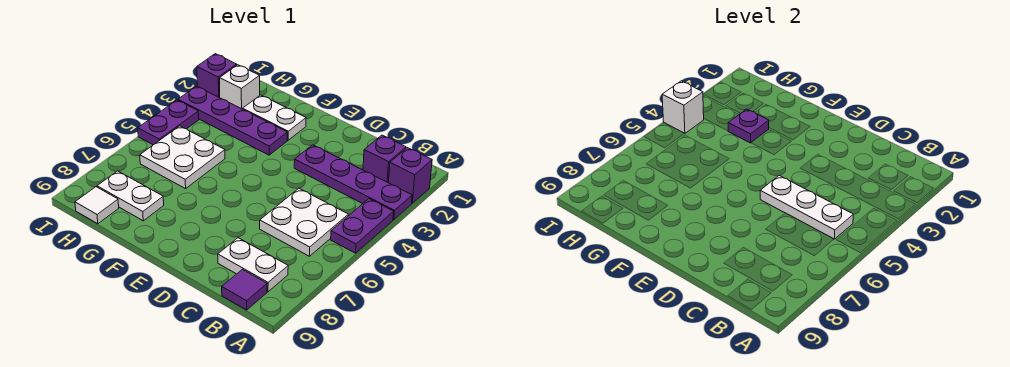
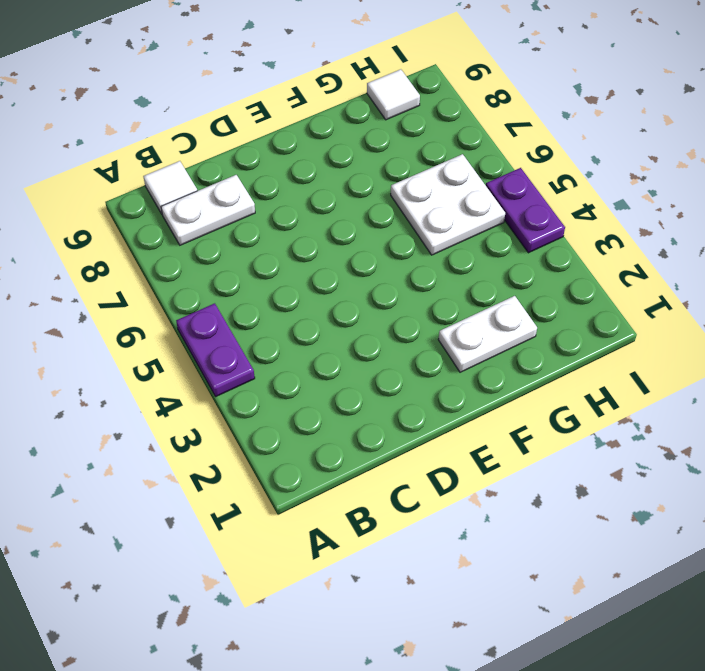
white tile B9 level 1 -> purple tile B9 level 1
none -> purple brick A2 level 1
none -> purple plate A3:D3 level 1
none -> purple brick B2 level 1

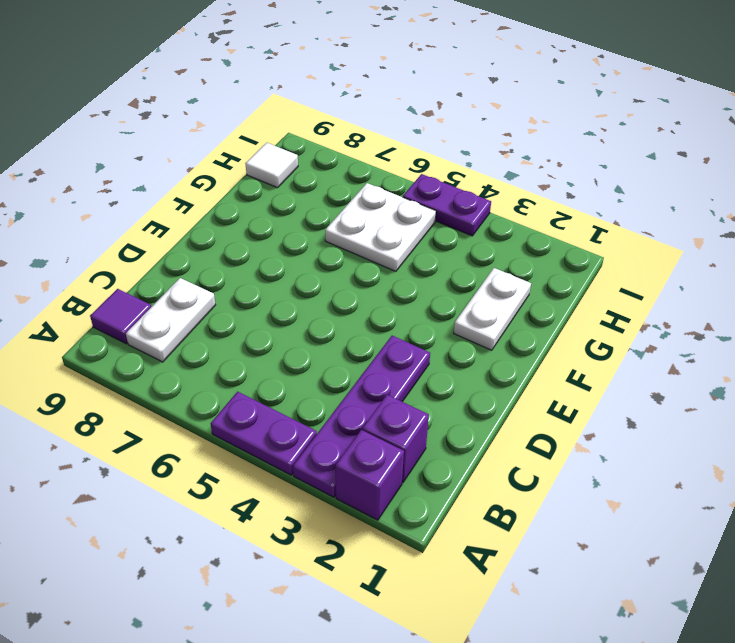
none -> white plate B5:C6 level 1
none -> purple plate F3:I3 level 1
none -> white plate G8:H8 level 1

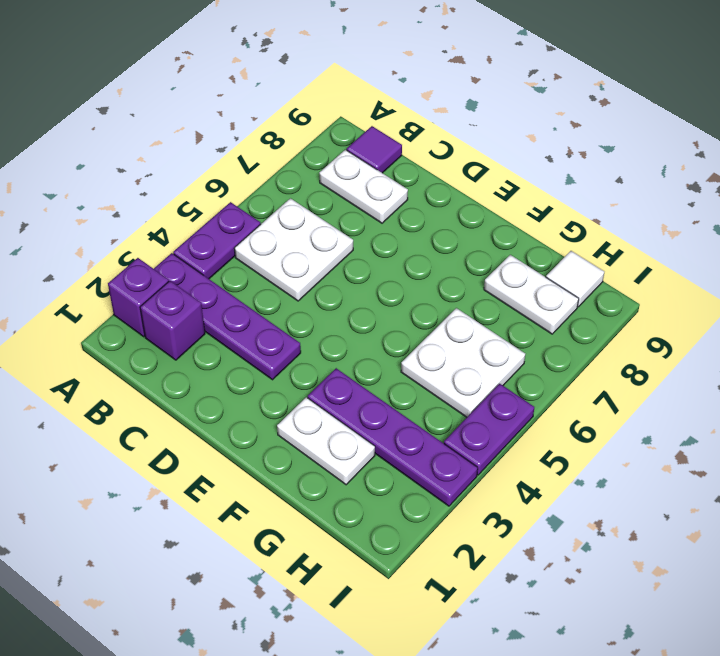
none -> white brick H2 level 1
none -> purple brick I2 level 1
none -> white plate B5:D5 level 2

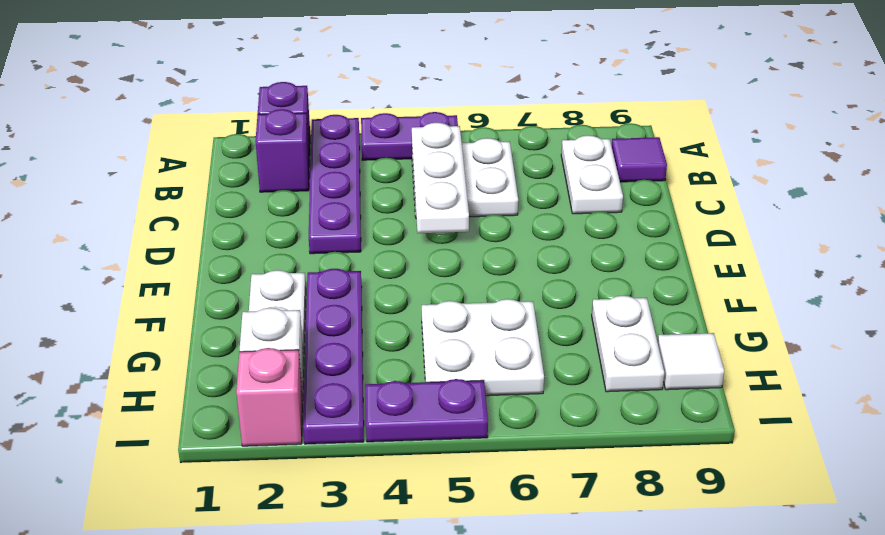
pink brick I2 level 1 -> purple brick I2 level 1
none -> purple plate G3 level 2
none -> white brick I4 level 2

